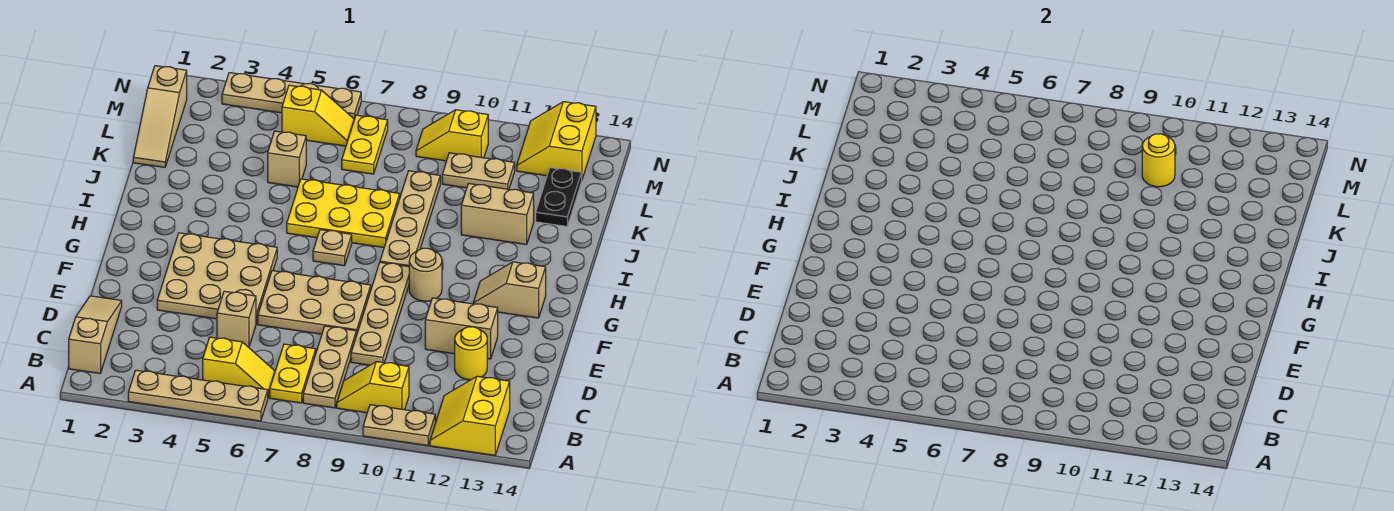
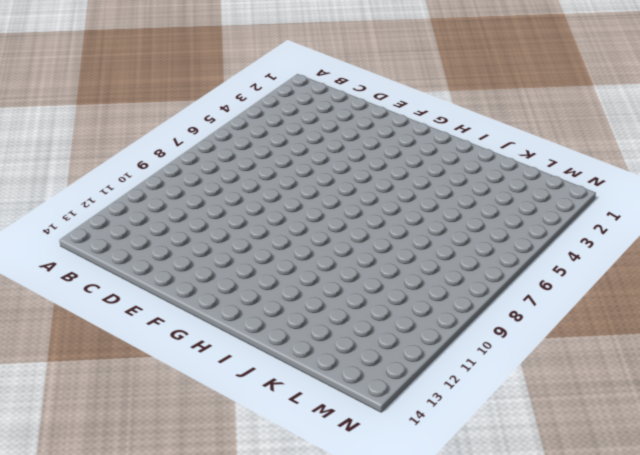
none -> tan plate A3:A6 level 1
none -> tan plate A10:A11 level 1
none -> yellow slope A12:B13 level 1 top 13
none -> tan slope B1:D1 level 1 top B

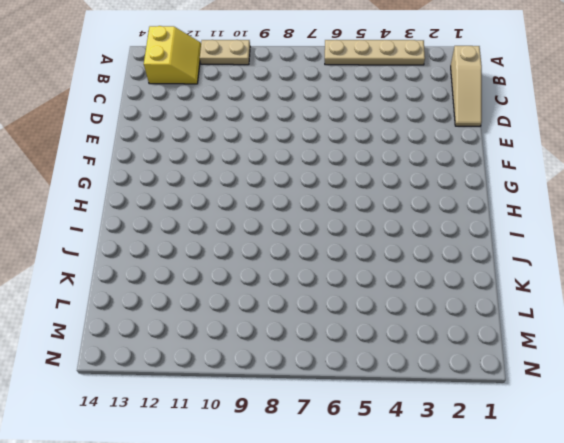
none -> yellow slope B5:B6 level 1 top 5
none -> yellow plate B7:C7 level 1
none -> tan plate B8:D8 level 1
none -> yellow slope B9:B10 level 1 top 10

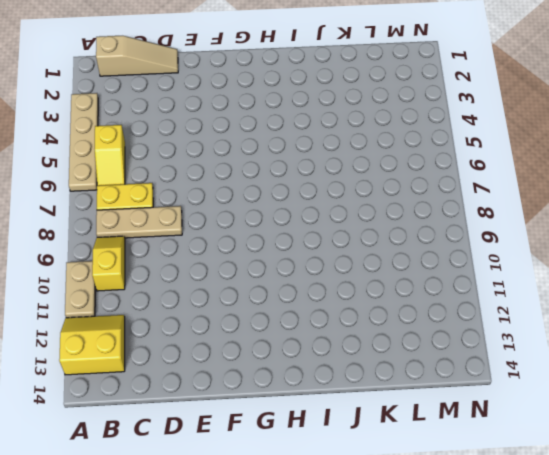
none -> tan brick D5 level 1
none -> tan plate D9:G9 level 1
none -> yellow round brick D12 level 1
none -> tan plate E3:G5 level 1

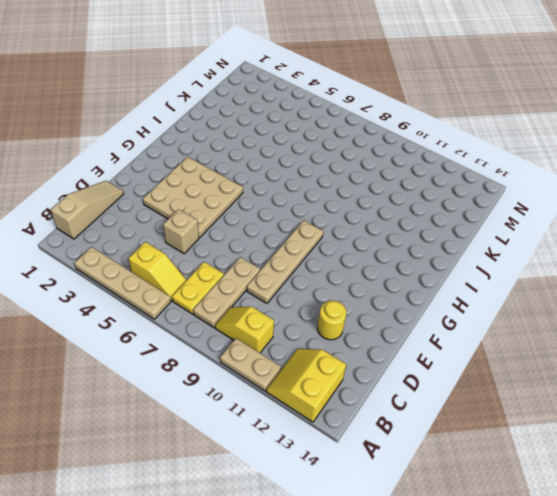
none -> tan plate E6:F8 level 1
none -> tan brick E11:E12 level 1
none -> tan round brick G10 level 1
none -> tan slope G12:G13 level 1 top 13

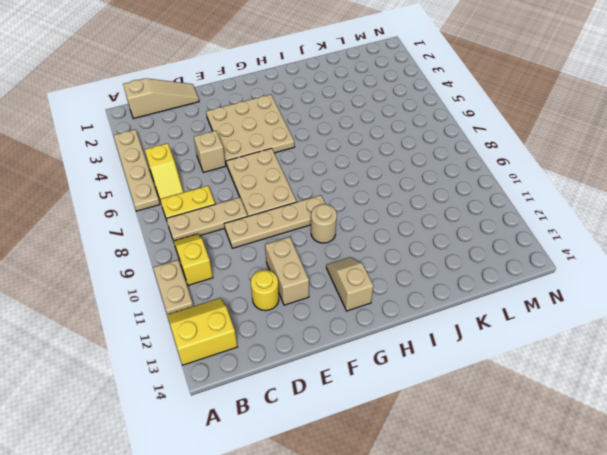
none -> tan plate H7 level 1
none -> tan plate H9:K9 level 1
none -> yellow plate I6:J8 level 1
none -> tan brick J11:J12 level 1

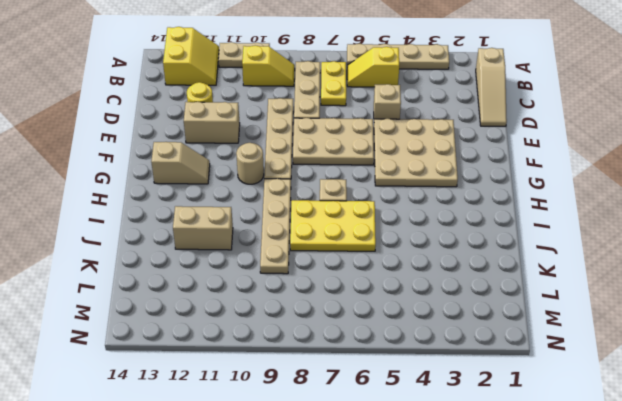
none -> tan slope K1:M1 level 1 top M
none -> tan brick K5 level 1
none -> black plate K13:L13 level 1
none -> yellow plate L7:M7 level 1

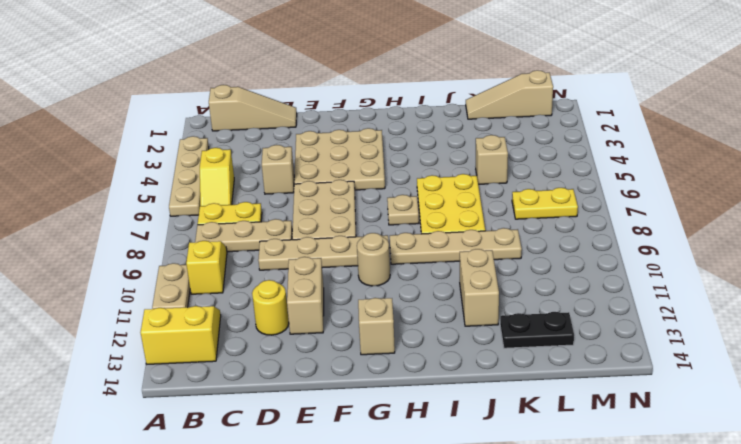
none -> tan plate L10:L11 level 1
none -> yellow slope M5:M6 level 1 top 5
none -> yellow slope M9:M10 level 1 top 10
none -> yellow slope M12:N13 level 1 top 13

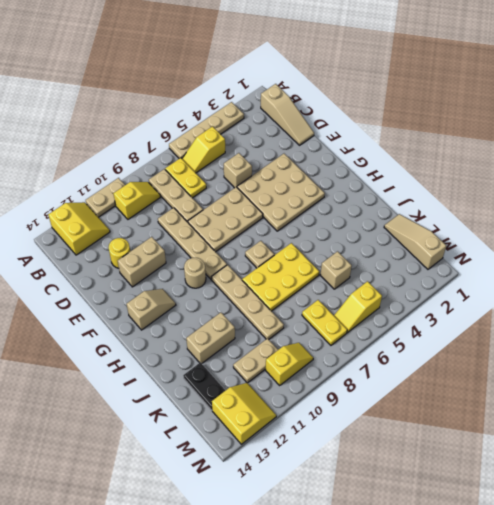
none -> tan plate N3:N6 level 1
none -> yellow round brick L10 level 2

